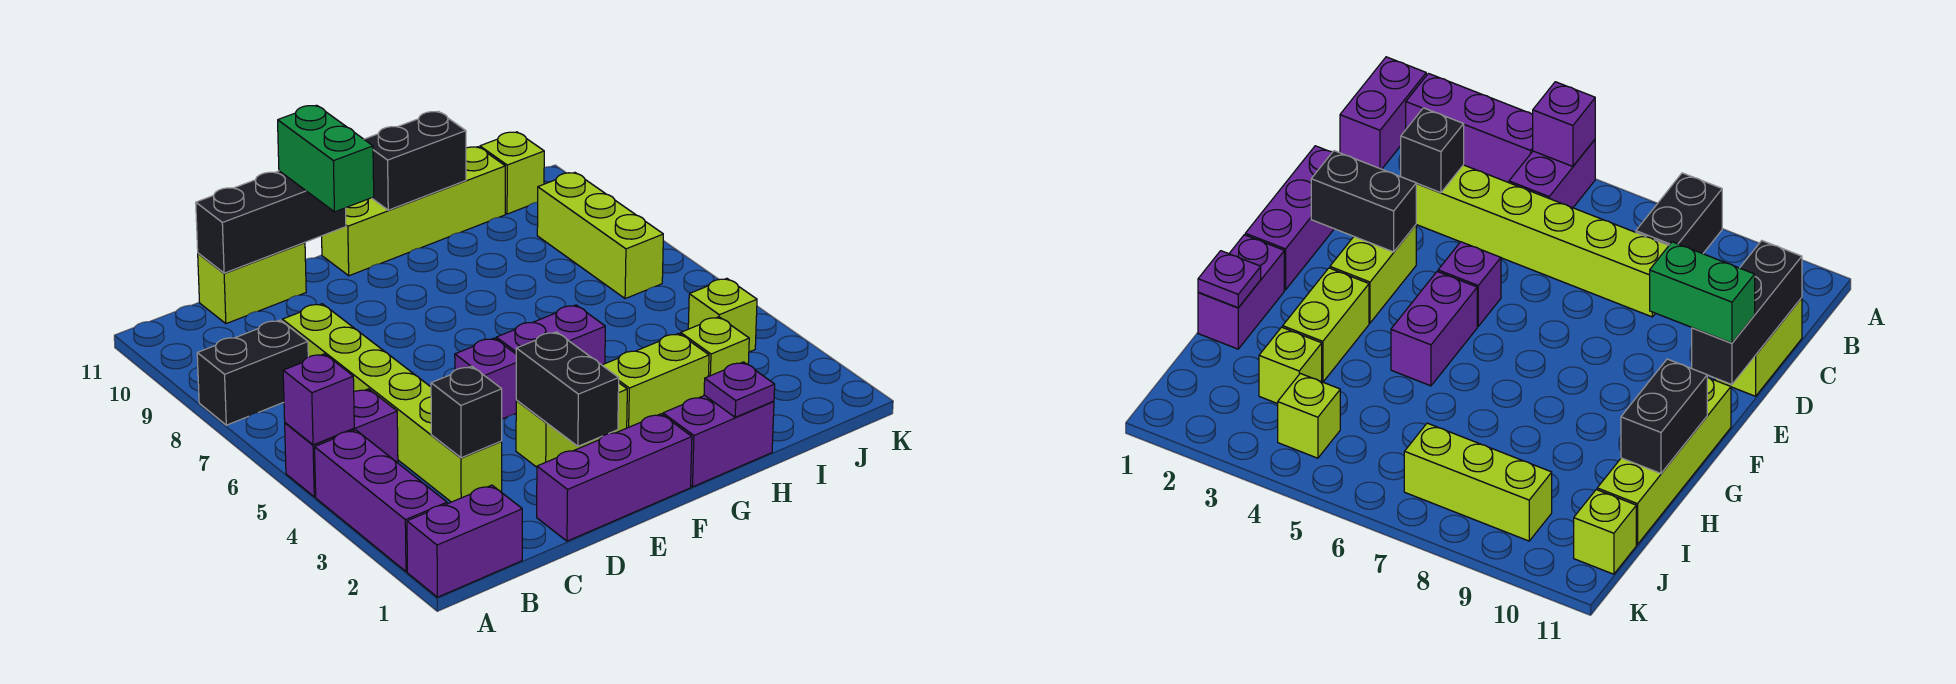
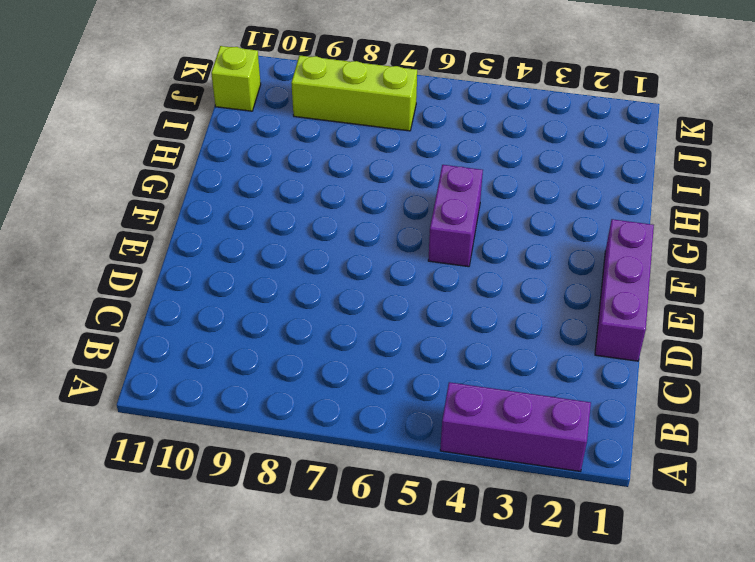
none -> purple brick A1:B1 level 1
none -> purple brick A5:B5 level 1
none -> black brick A8:B8 level 1

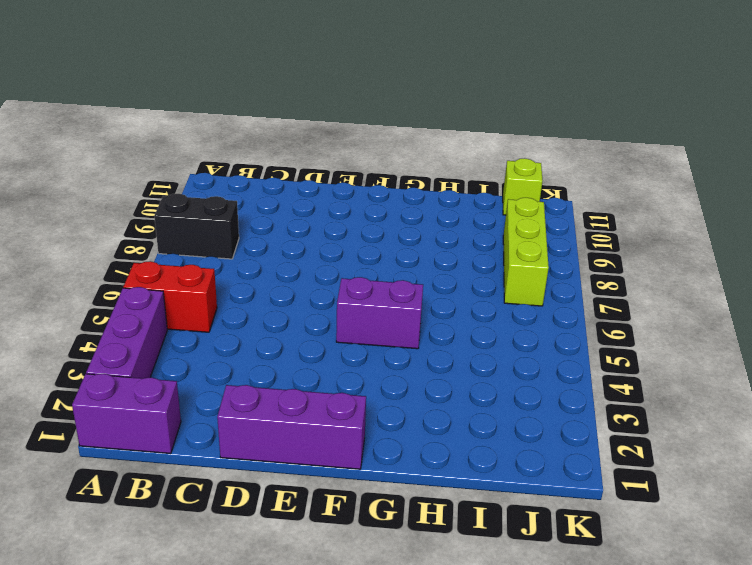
red brick A5:B5 level 1 -> purple brick A5:B5 level 1
none -> lime brick C3:C8 level 1
none -> lime brick C11:D11 level 1
none -> lime brick E3:F3 level 1

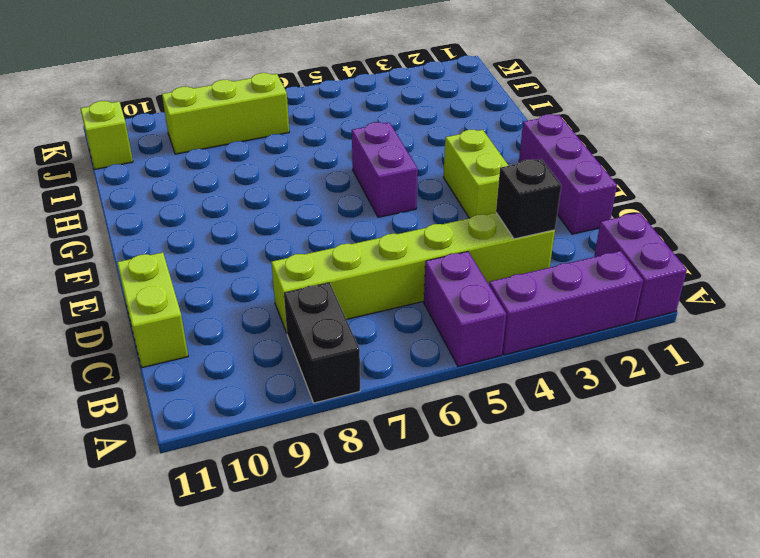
none -> purple brick E5 level 1
none -> lime brick F11:I11 level 1
none -> purple brick G1:H1 level 1

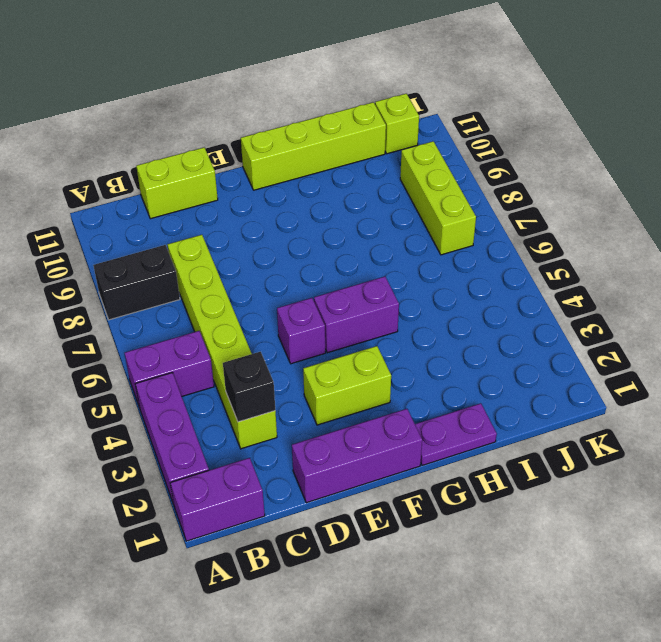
purple plate G1:H1 level 1 -> purple brick G1:H1 level 1
none -> lime brick G3:H3 level 1
none -> lime brick I3 level 1
none -> lime brick J4 level 1

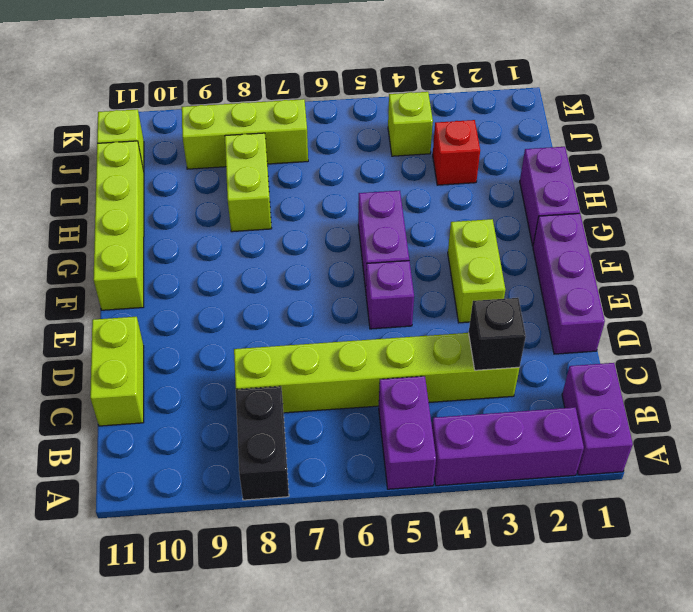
lime brick H8:I8 level 1 -> lime brick G3:H3 level 1
red brick I3 level 1 -> lime brick I3 level 1
none -> purple brick A5 level 2
none -> black brick C11:E11 level 2
none -> black brick E2:E3 level 2

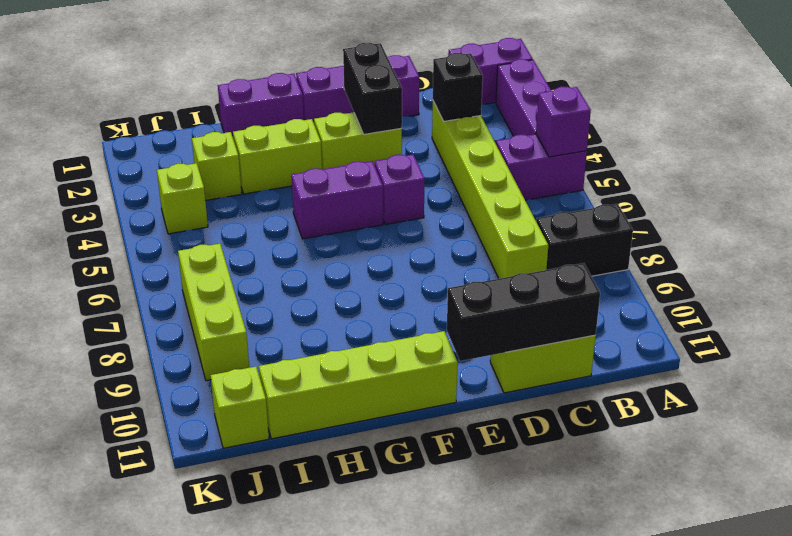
none -> black brick G11:H11 level 2
none -> purple plate H1 level 2
none -> green brick E10:E11 level 3

